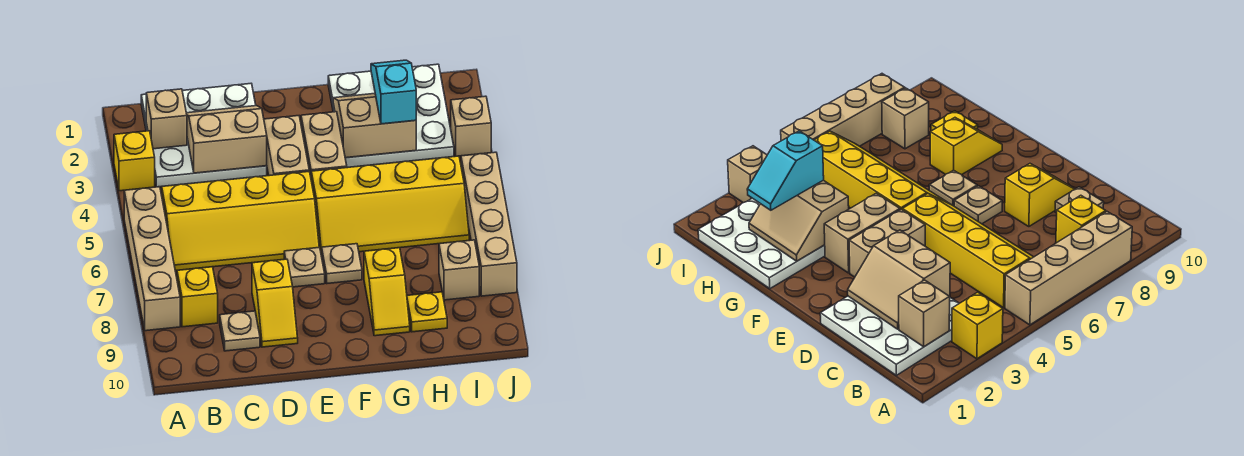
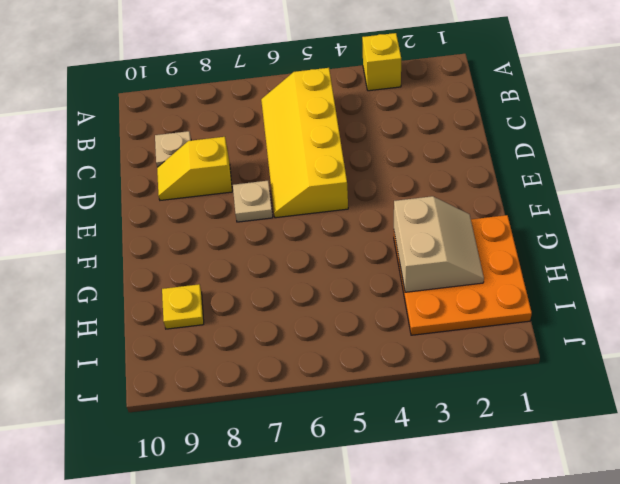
orange plate G1:I3 level 1 -> white plate G1:I3 level 1
none -> tan brick A5:A8 level 1
none -> white plate B1:D3 level 1
none -> yellow brick B8 level 1

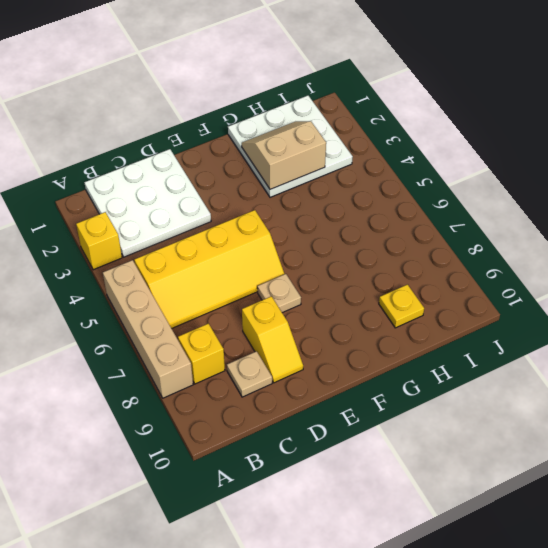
none -> tan brick E3:E4 level 1
none -> tan brick F3:F4 level 1
none -> yellow slope F5:I6 level 1 top 5

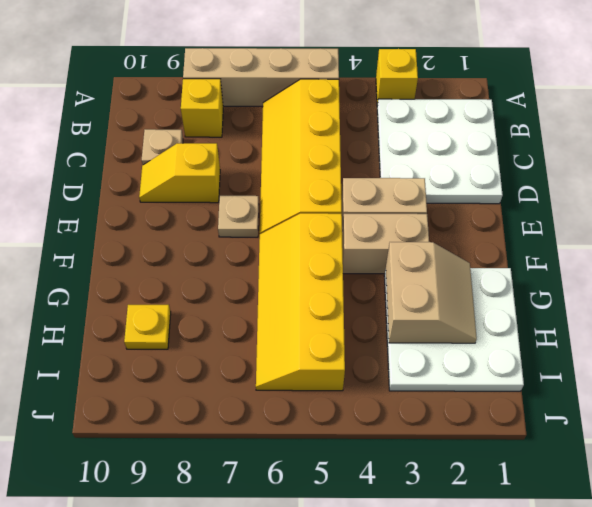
none -> tan plate F7 level 1
none -> yellow slope G8:G9 level 1 top 8
none -> tan brick I8 level 1

